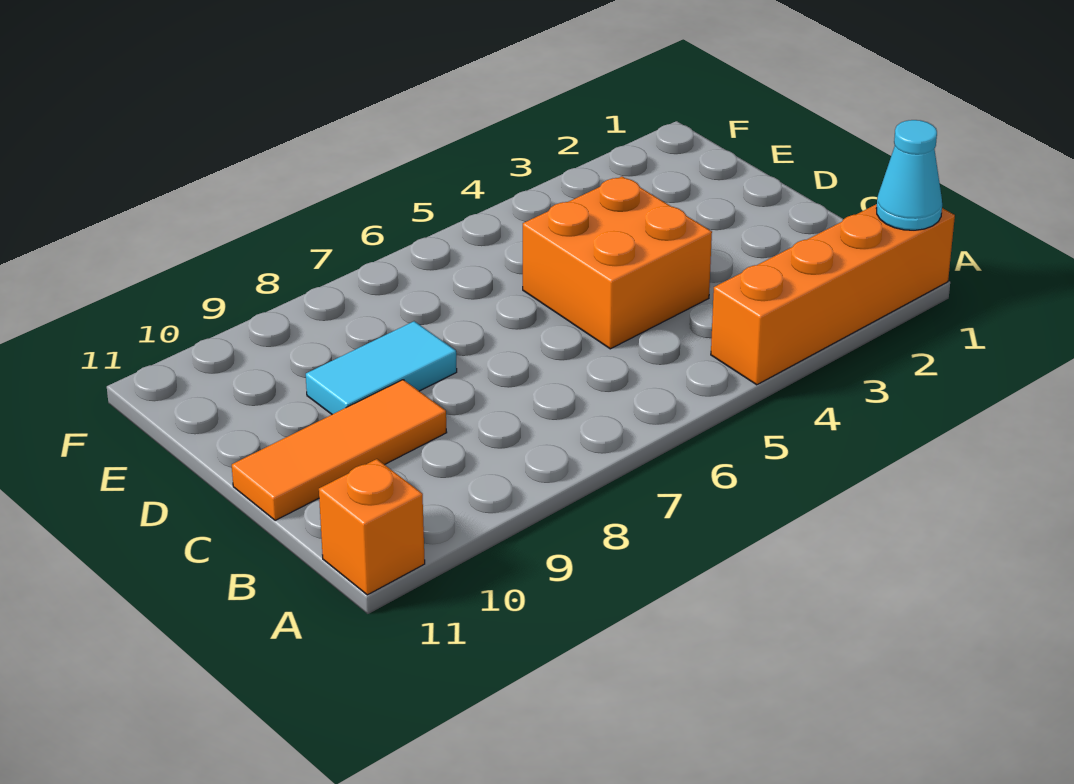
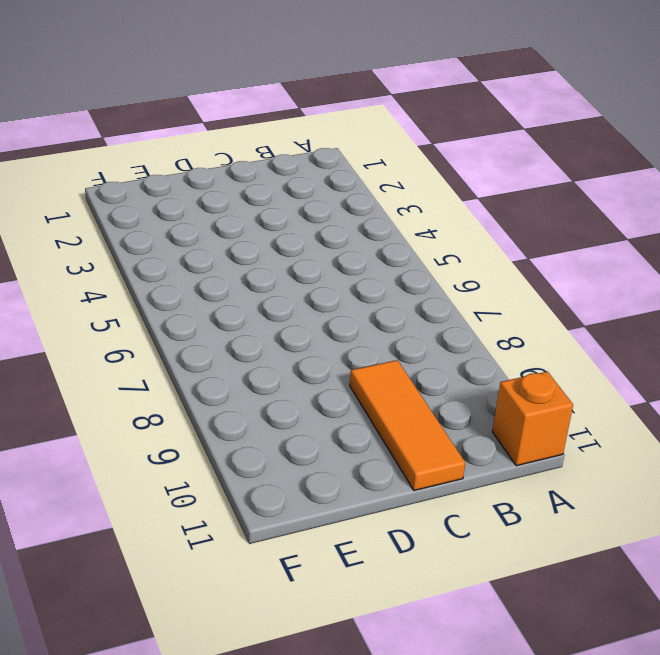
none -> orange brick A1:A4 level 1
none -> orange brick C4:D5 level 1

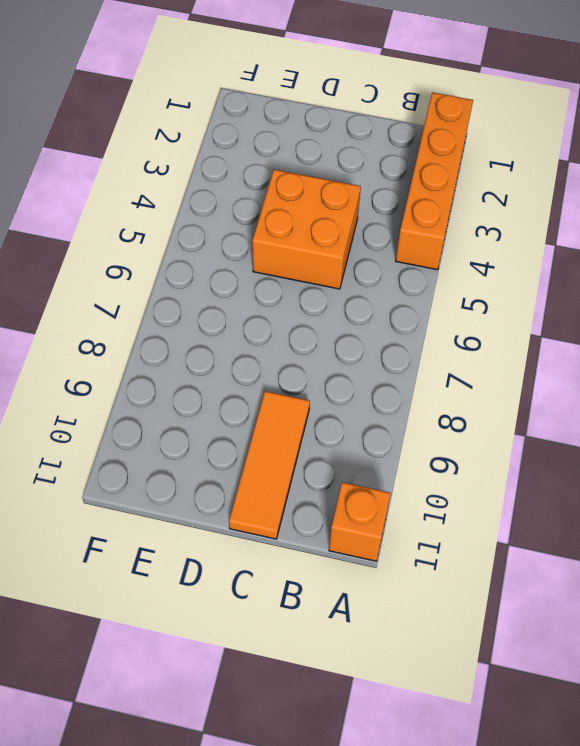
none -> cyan tile D8:D9 level 1
none -> cyan cone A1 level 2

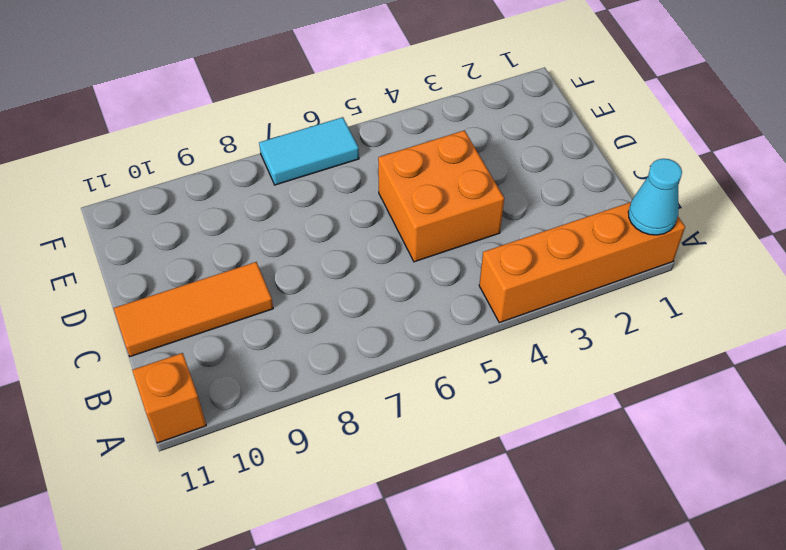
cyan tile F6:F7 level 1 -> cyan tile D8:D9 level 1

